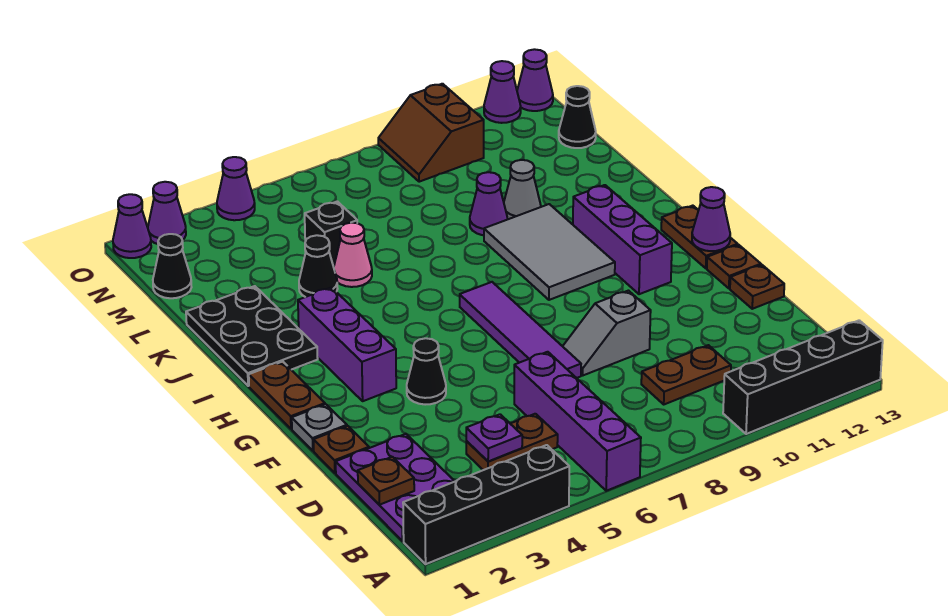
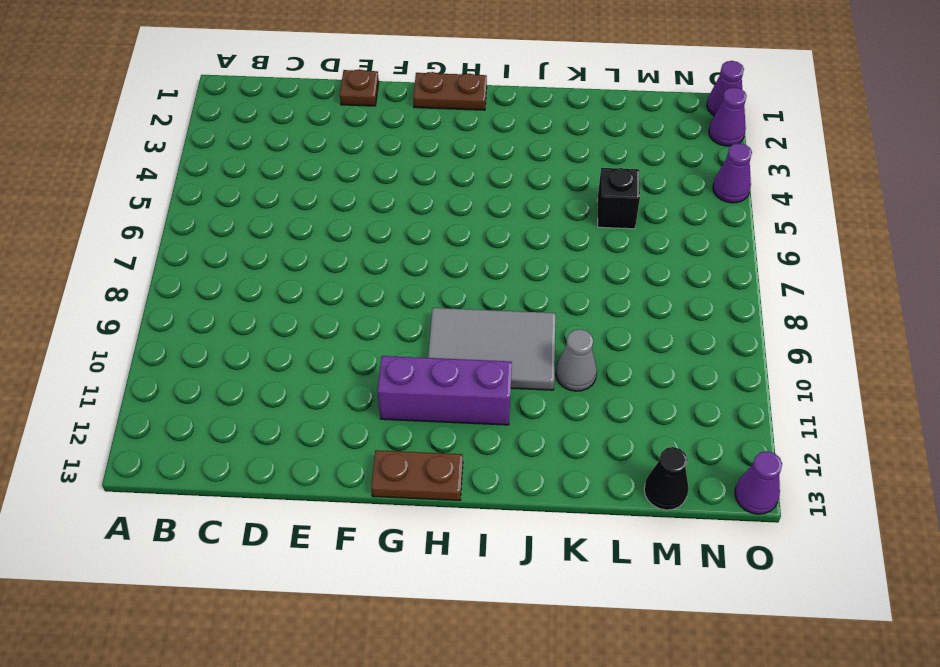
none -> black brick A1:A4 level 1
none -> purple brick A6:D6 level 1
none -> black brick A10:A13 level 1
none -> purple plate B1:D2 level 1

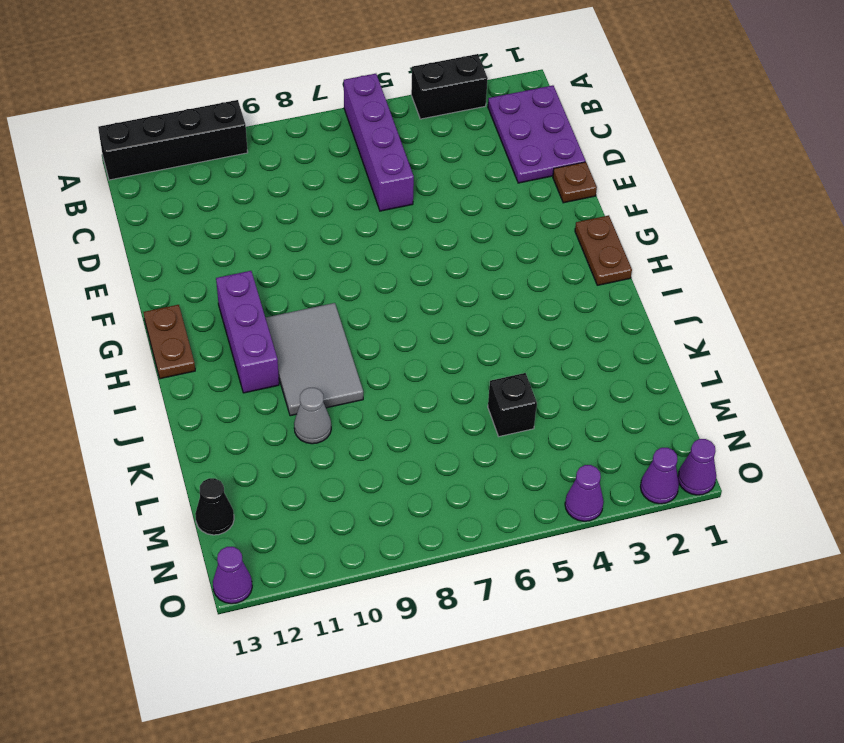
black brick A3:A4 level 1 -> black brick A1:A4 level 1
none -> brown plate C4:C5 level 1
none -> brown plate C9:C10 level 1
none -> purple tile E7:H7 level 1
none -> grey slope E8:E9 level 1 top 9

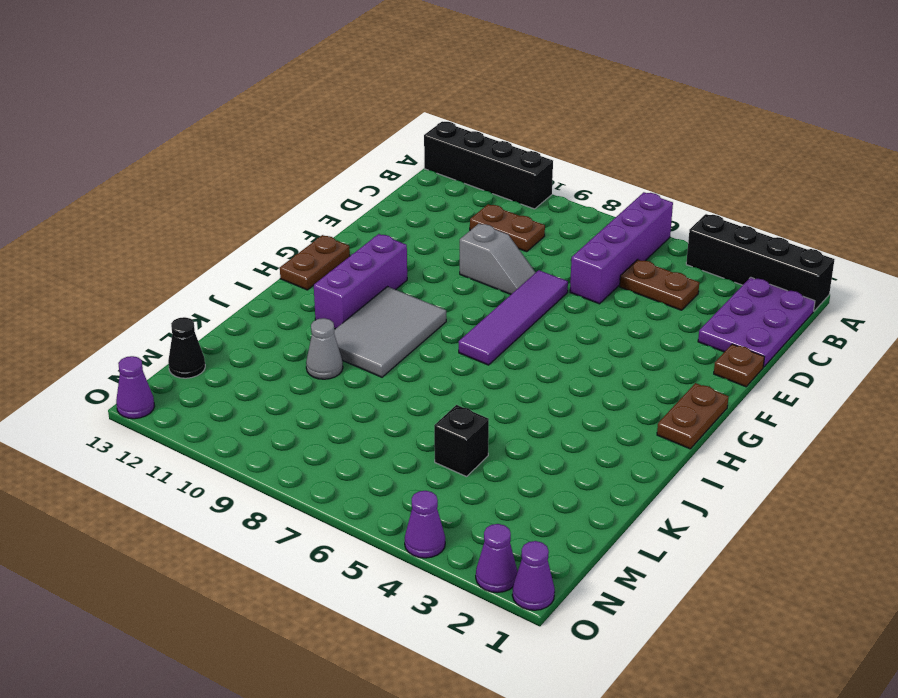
none -> brown plate E13 level 1
none -> grey plate F1 level 1
none -> black cone F4 level 1
none -> brown plate F13 level 1

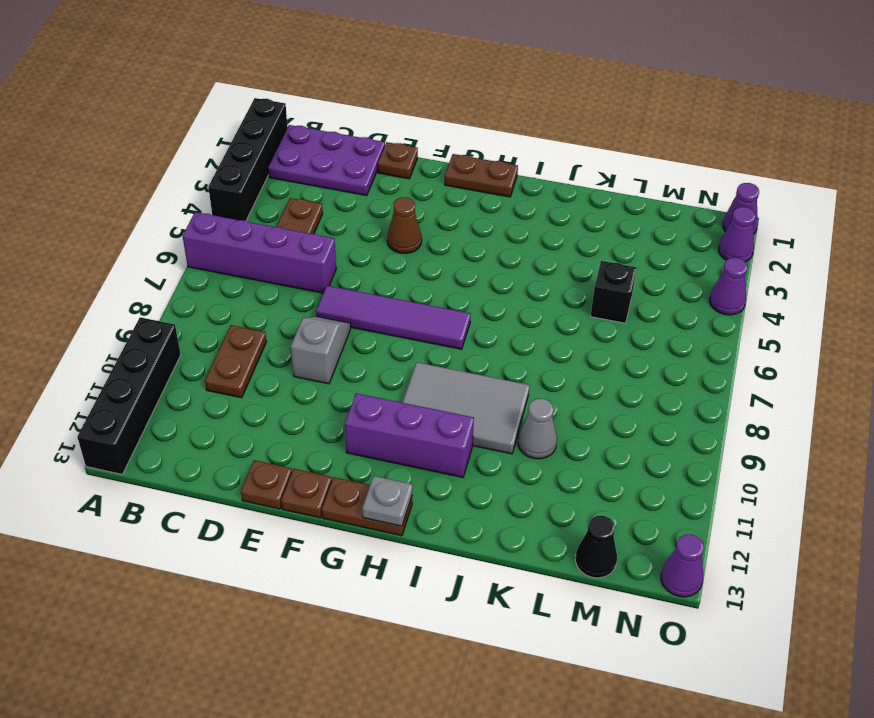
brown cone F4 level 1 -> black cone F4 level 1
grey plate H13 level 2 -> grey plate F1 level 1
none -> purple brick G3:I3 level 1
none -> black plate I1:K2 level 1
none -> black cone K4 level 1
none -> pink cone K5 level 1

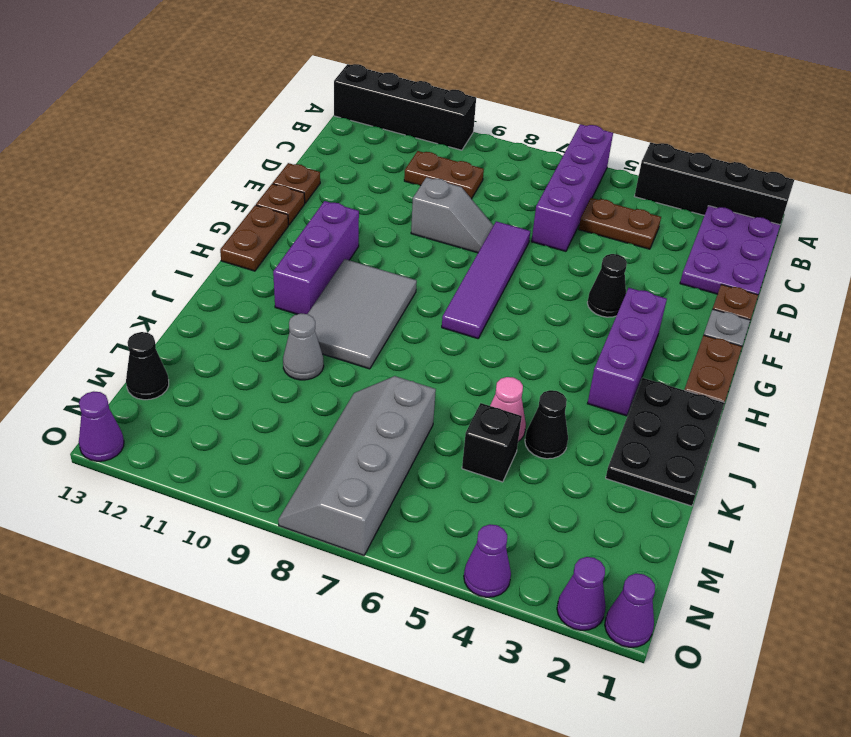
grey slope L7:O8 level 1 top 7 -> none
none -> purple cone K9 level 1
none -> black cone M1 level 1
none -> brown slope N9:O10 level 1 top 10
none -> purple cone O12 level 1

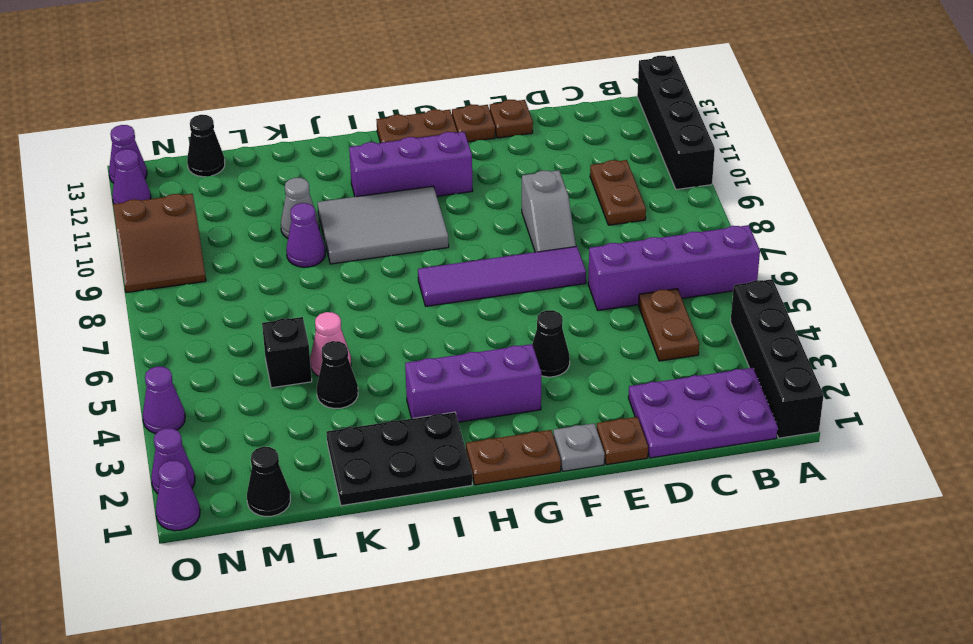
none -> brown plate C1 level 2
none -> purple plate C4 level 2
none -> purple cone G13 level 2

